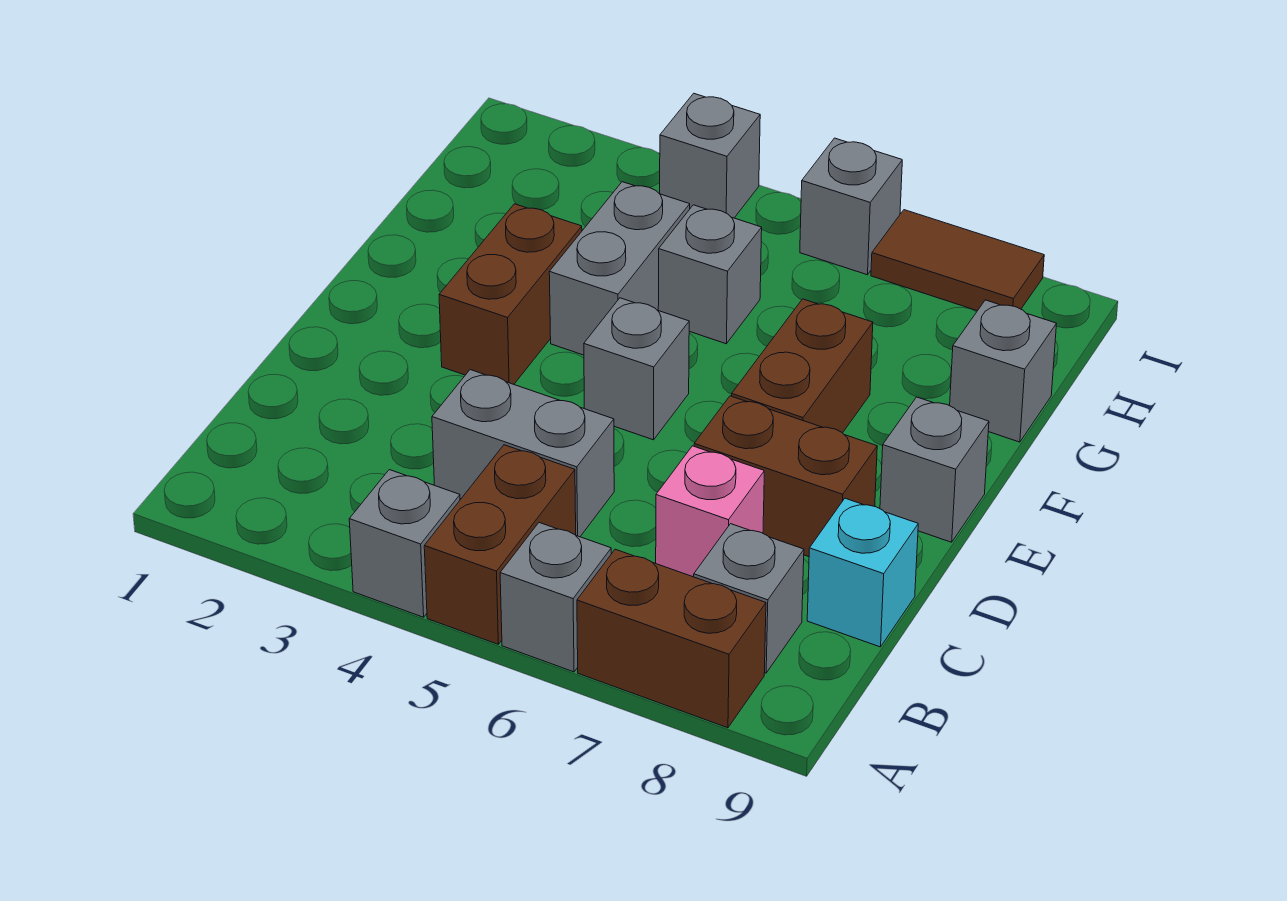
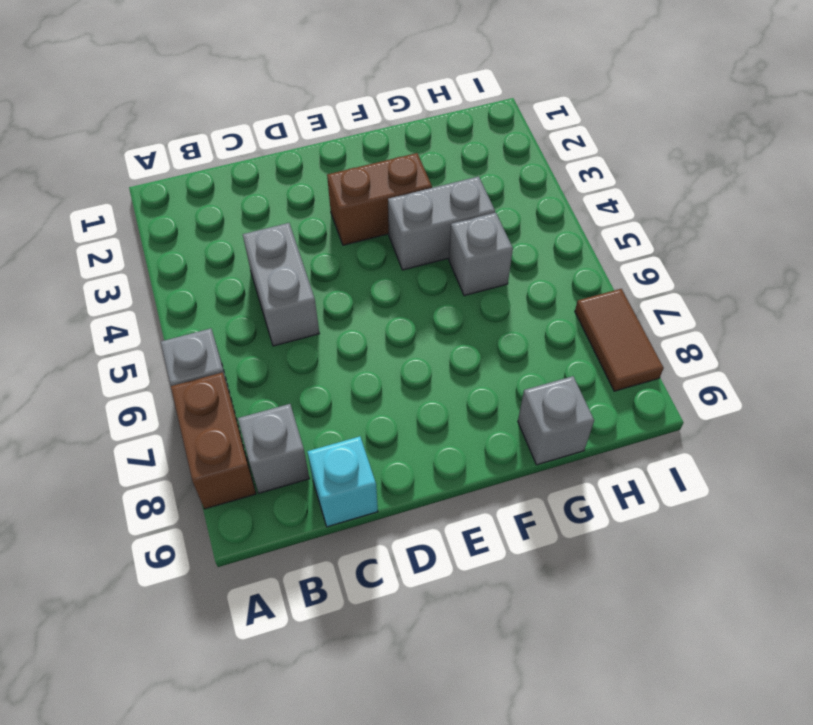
none -> grey brick A4 level 1
none -> brown brick A5:B5 level 1
none -> pink brick C7 level 1

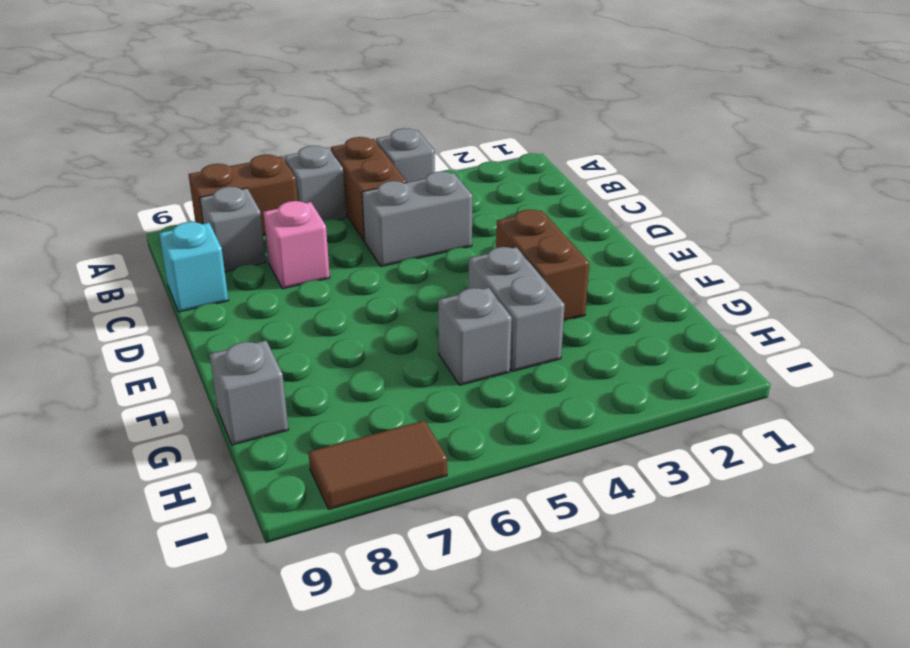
none -> brown brick D7:D8 level 1
none -> grey brick E5 level 1
none -> brown brick E7:F7 level 1

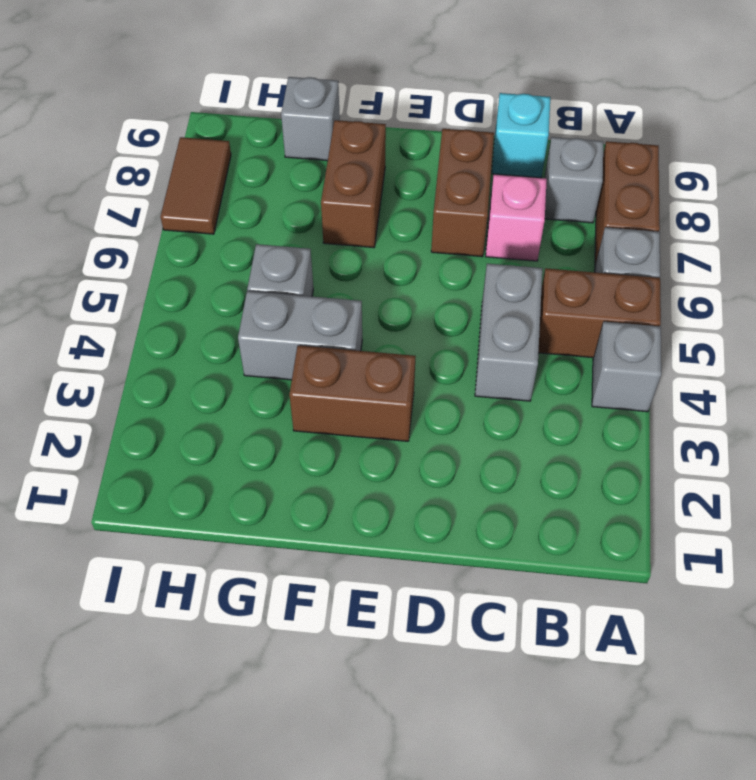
brown brick F7:F8 level 1 -> brown brick E7:F7 level 1
none -> grey brick E5 level 1
none -> grey brick E9 level 1
none -> grey brick I4 level 1

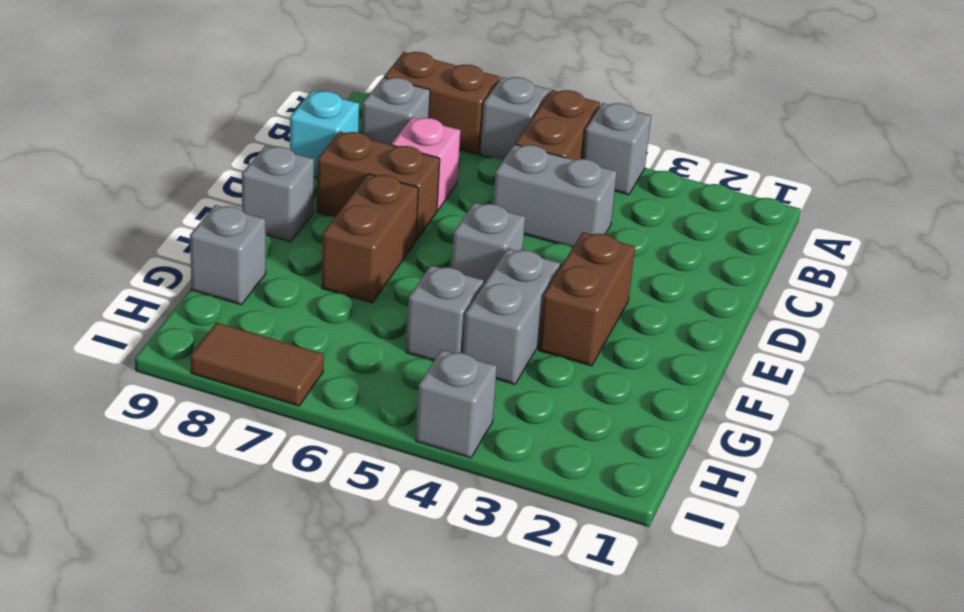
none -> grey brick I6 level 1

